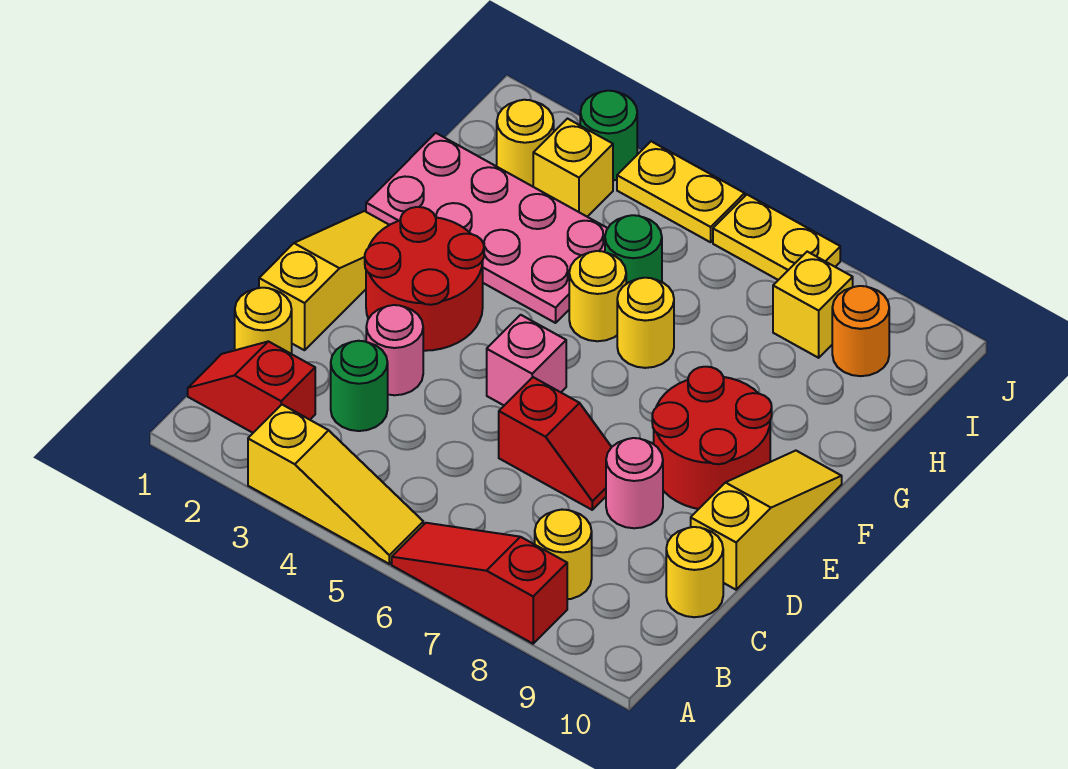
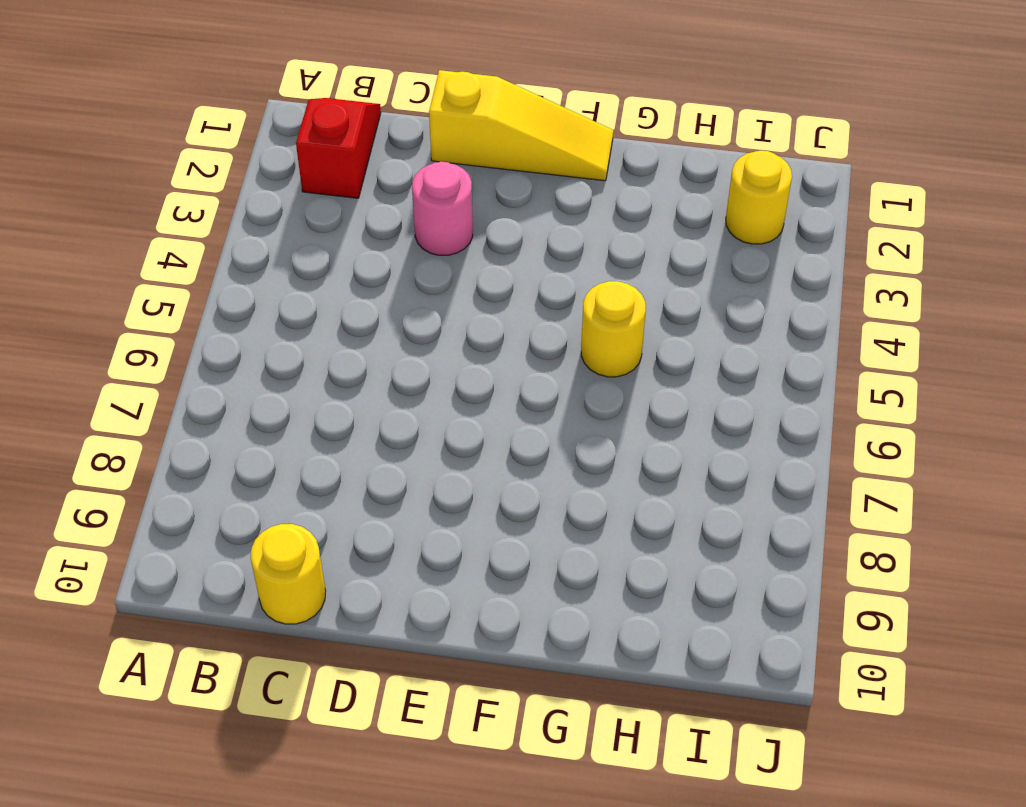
none -> yellow slope A3:A5 level 1 top 3
none -> red slope A6:A8 level 1 top 8
none -> yellow round brick B8 level 1

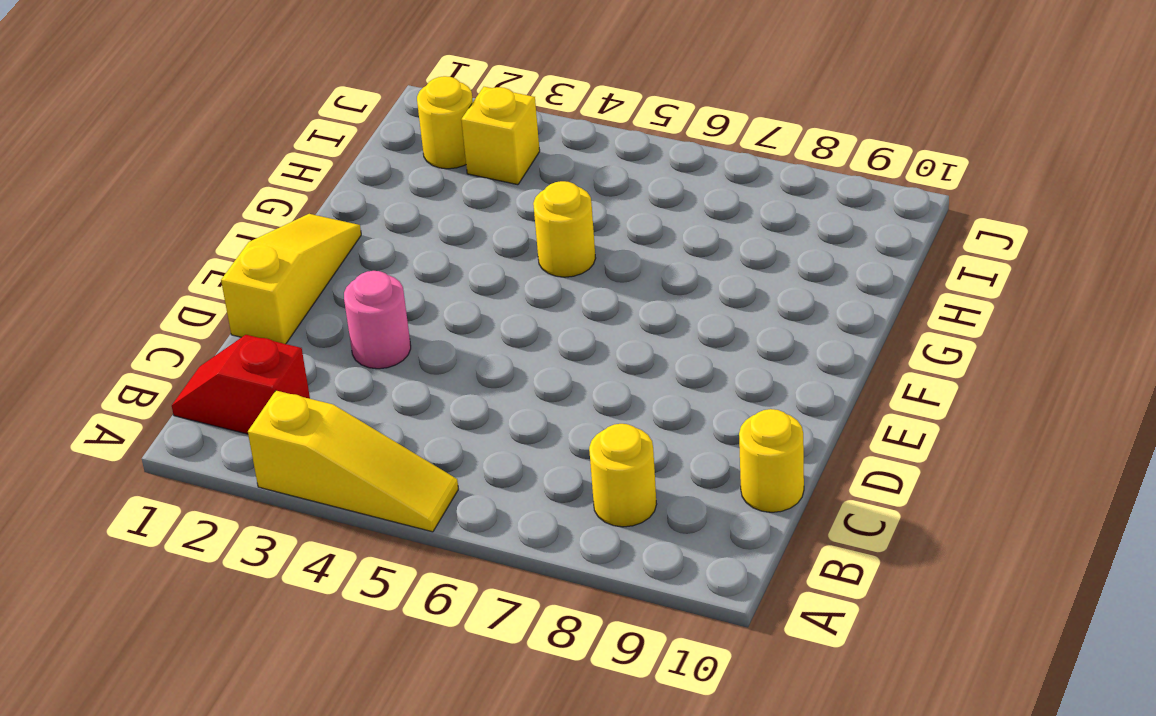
none -> red slope A6:A8 level 1 top 8
none -> yellow round brick C1 level 1
none -> green round brick C3 level 1

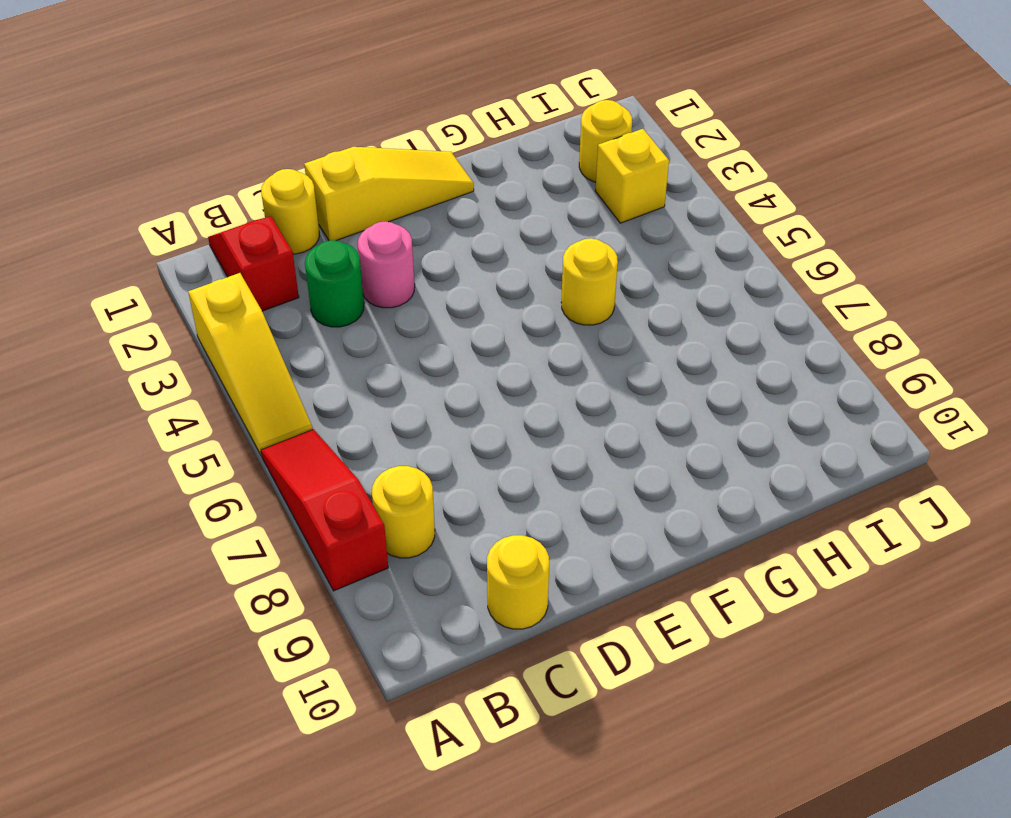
none -> red slope D6:D7 level 1 top 6
none -> pink round brick D8 level 1
none -> yellow slope D10:F10 level 1 top D

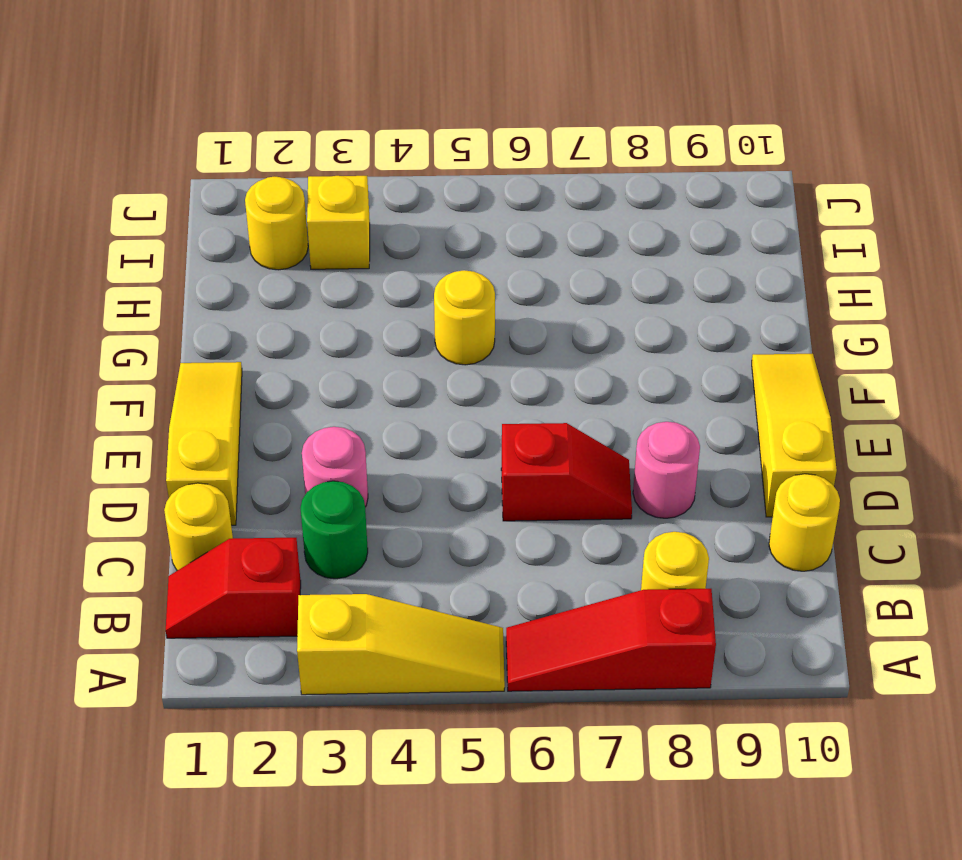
none -> red round brick E2:F3 level 1
none -> pink brick E5 level 1
none -> red round brick E8:F9 level 1

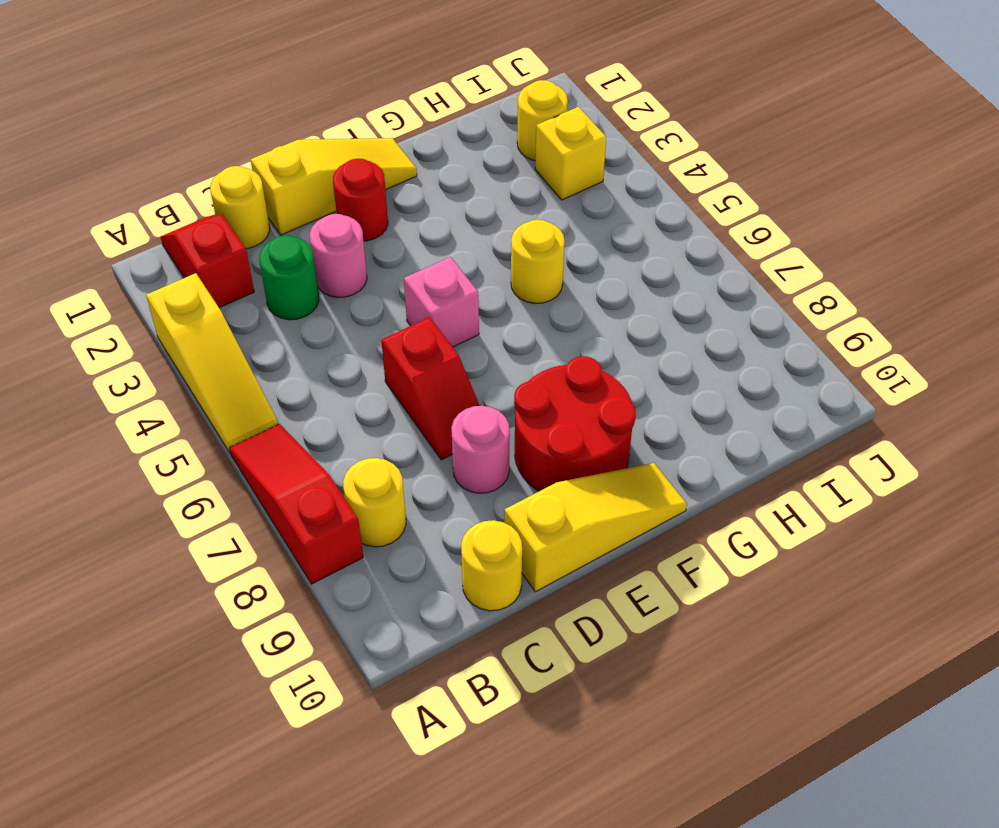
red round brick E2 level 1 -> red round brick E2:F3 level 1
none -> pink plate G1:H4 level 1
none -> yellow round brick G6 level 1
none -> green round brick H5 level 1

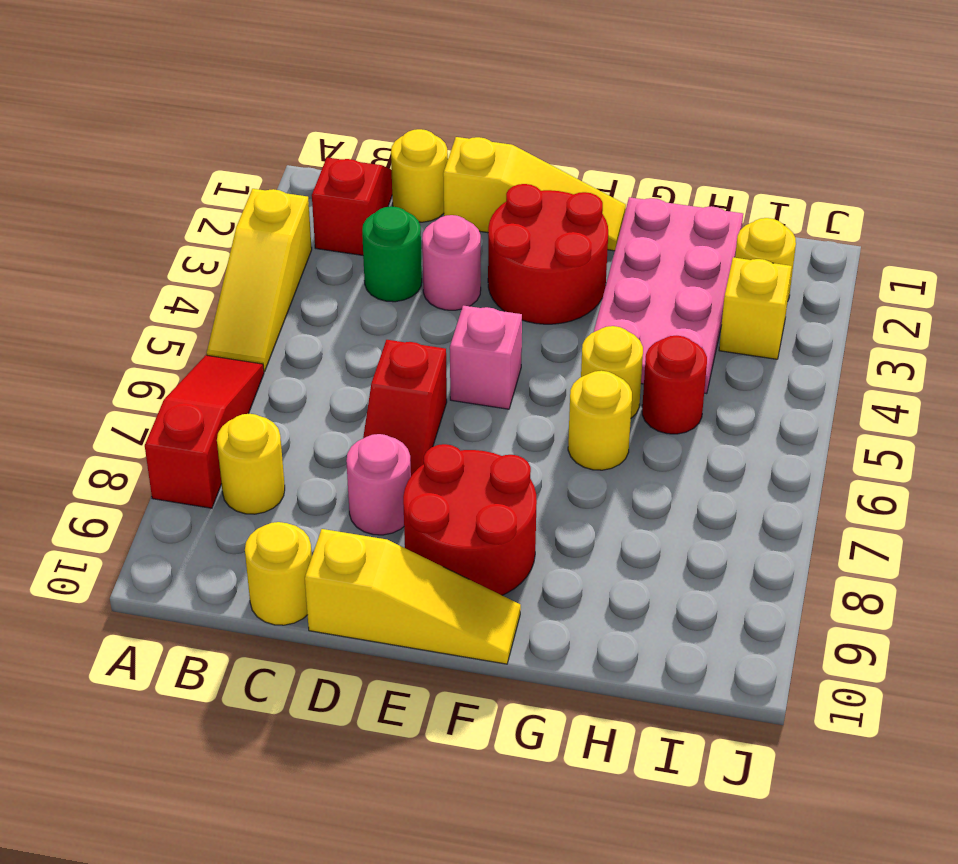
red round brick H5 level 1 -> green round brick H5 level 1
none -> yellow brick I8 level 1
none -> orange round brick I9 level 1
none -> green round brick J3 level 1

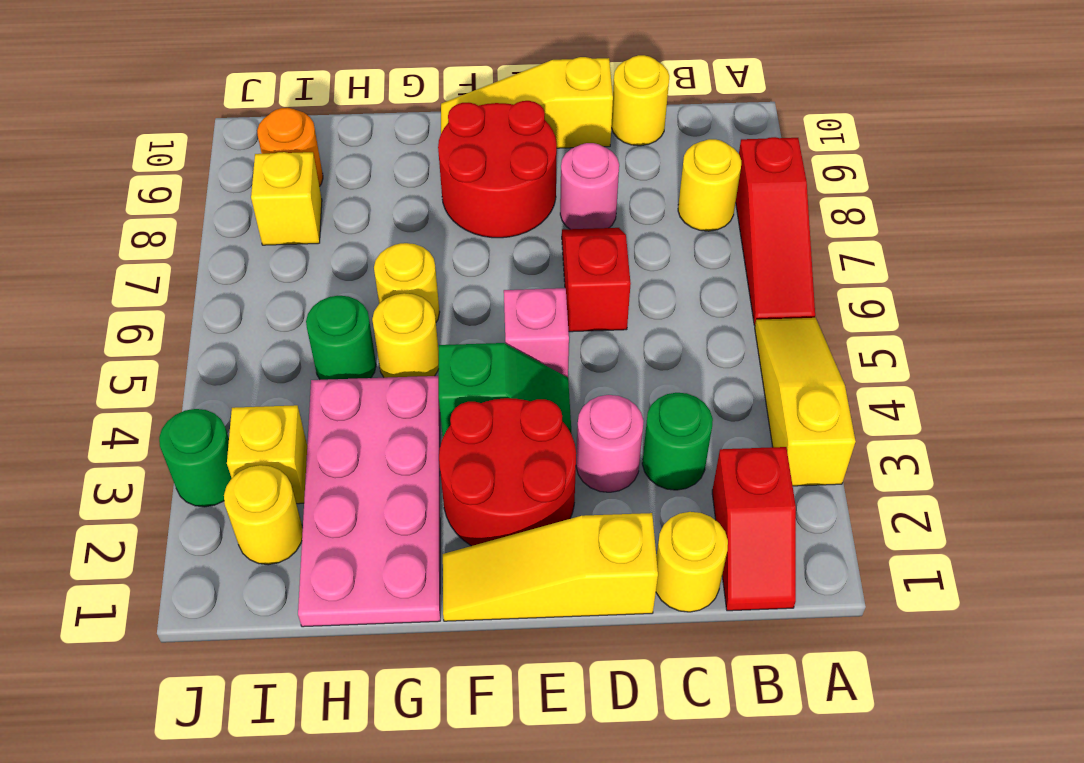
green slope E4:F4 level 1 top F -> none
none -> yellow plate J4:J5 level 1
none -> yellow plate J6:J7 level 1

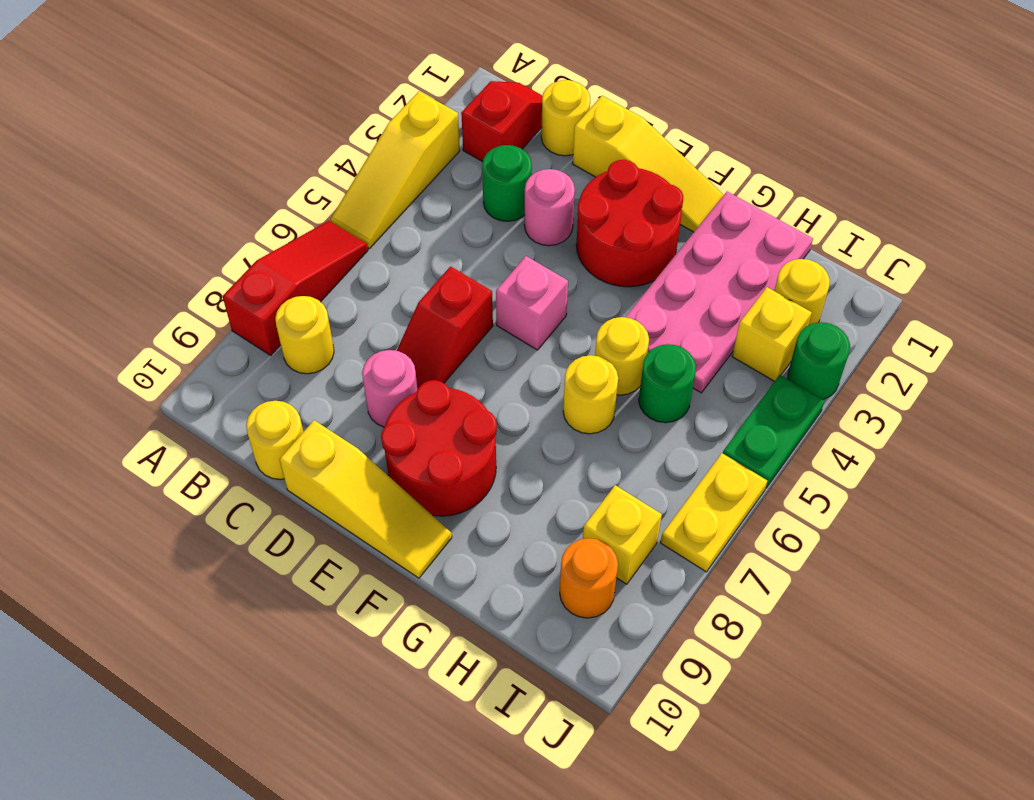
green plate J4:J5 level 1 -> yellow plate J4:J5 level 1

